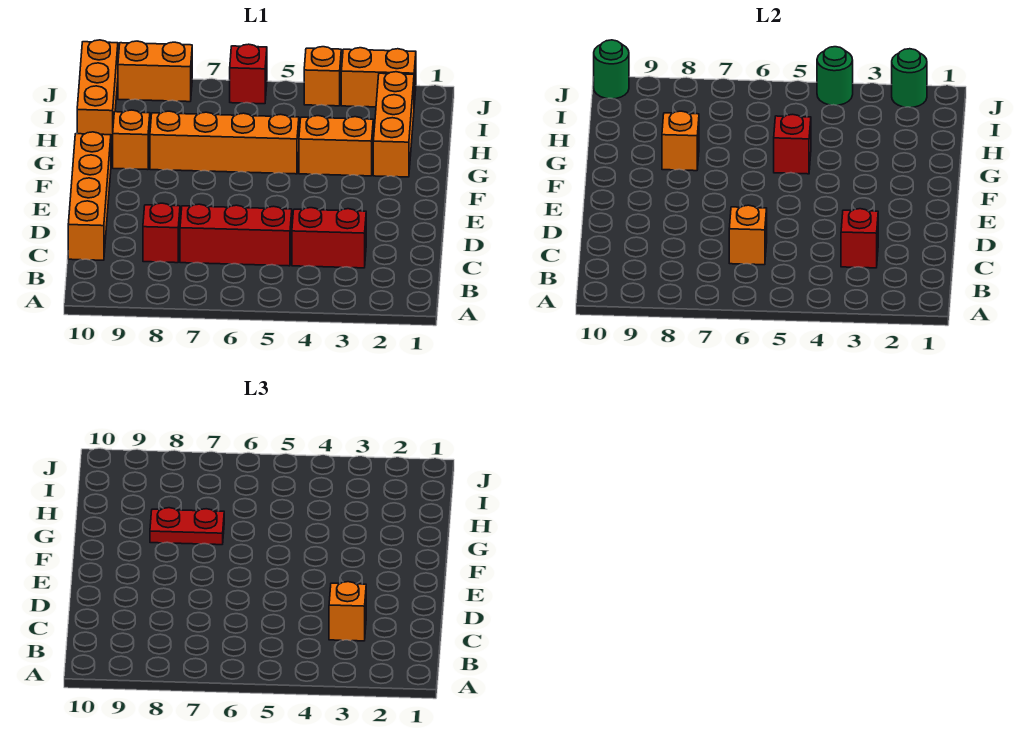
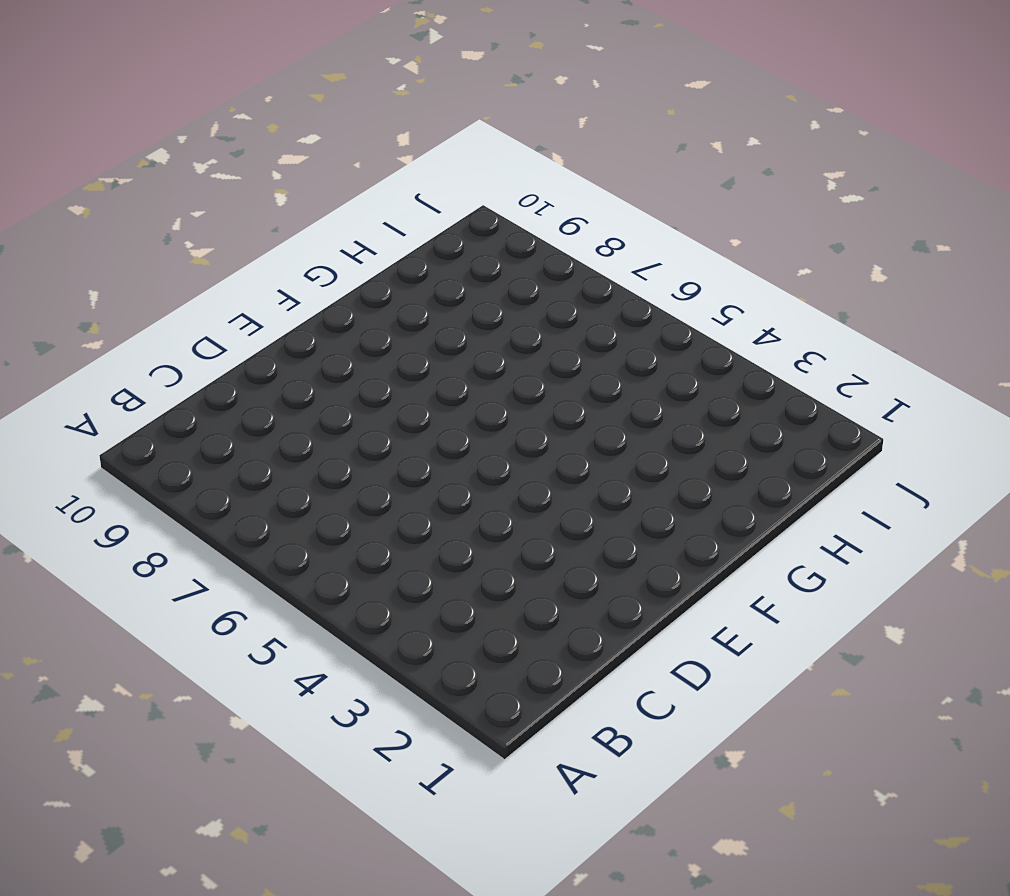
none -> red brick C3:C4 level 1
none -> red brick C5:C7 level 1
none -> red brick C8 level 1

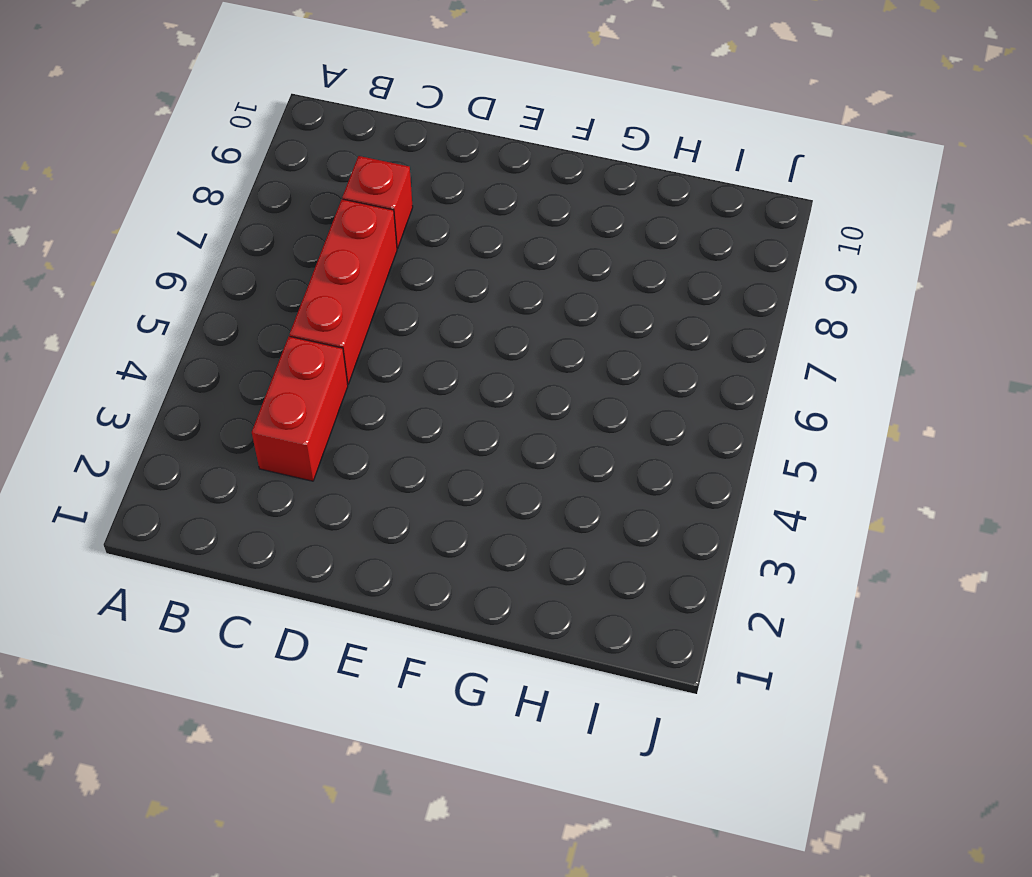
none -> orange brick C10:F10 level 1
none -> orange brick G2:I2 level 1
none -> orange brick G3:G4 level 1

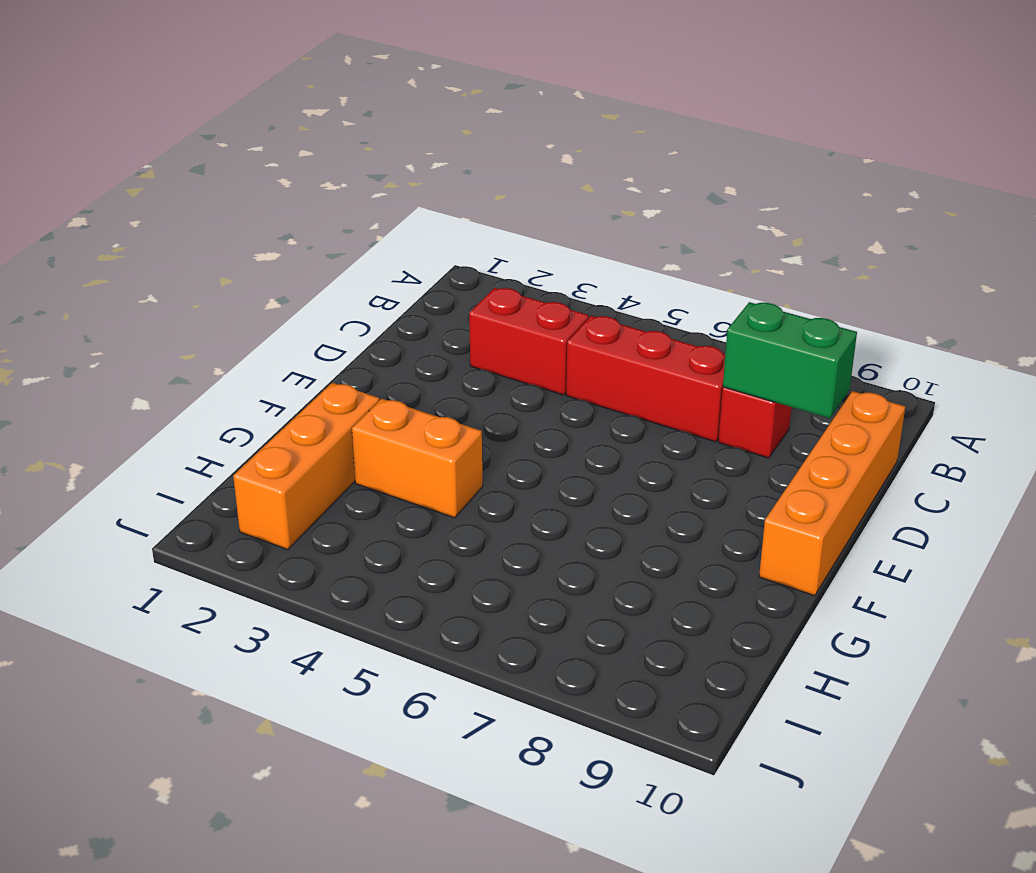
green brick C8:C9 level 2 -> none
none -> orange brick G5:G8 level 1
none -> orange brick G9 level 1
none -> orange brick H10:J10 level 1

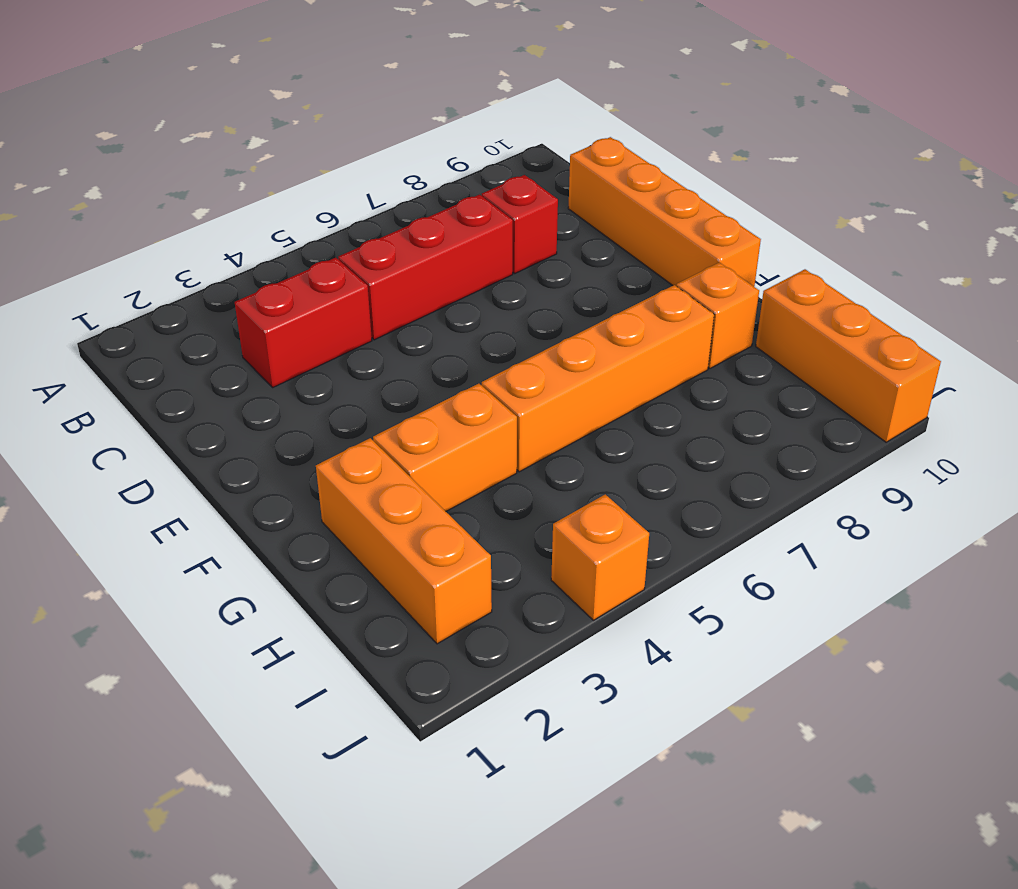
none -> orange brick J2:J3 level 1
none -> red brick J6 level 1
none -> orange brick J8:J9 level 1

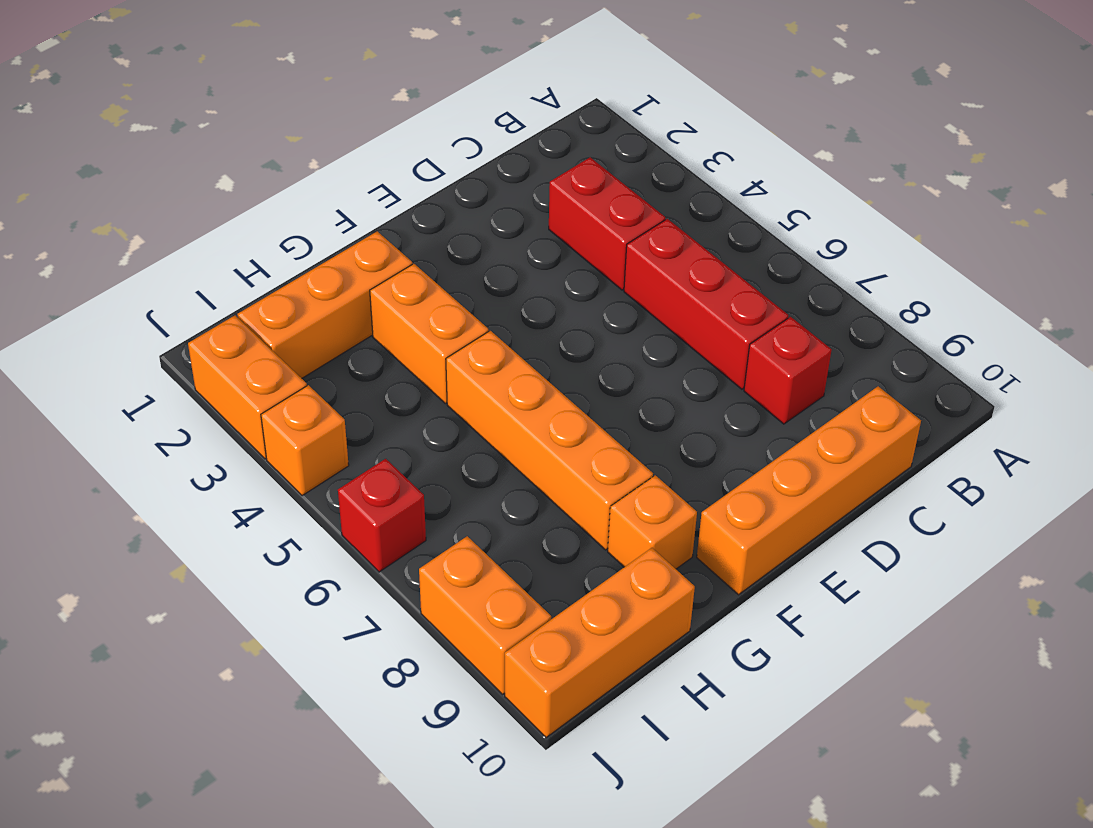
none -> red brick C3 level 2
none -> orange brick C6 level 2
none -> red brick G5 level 2

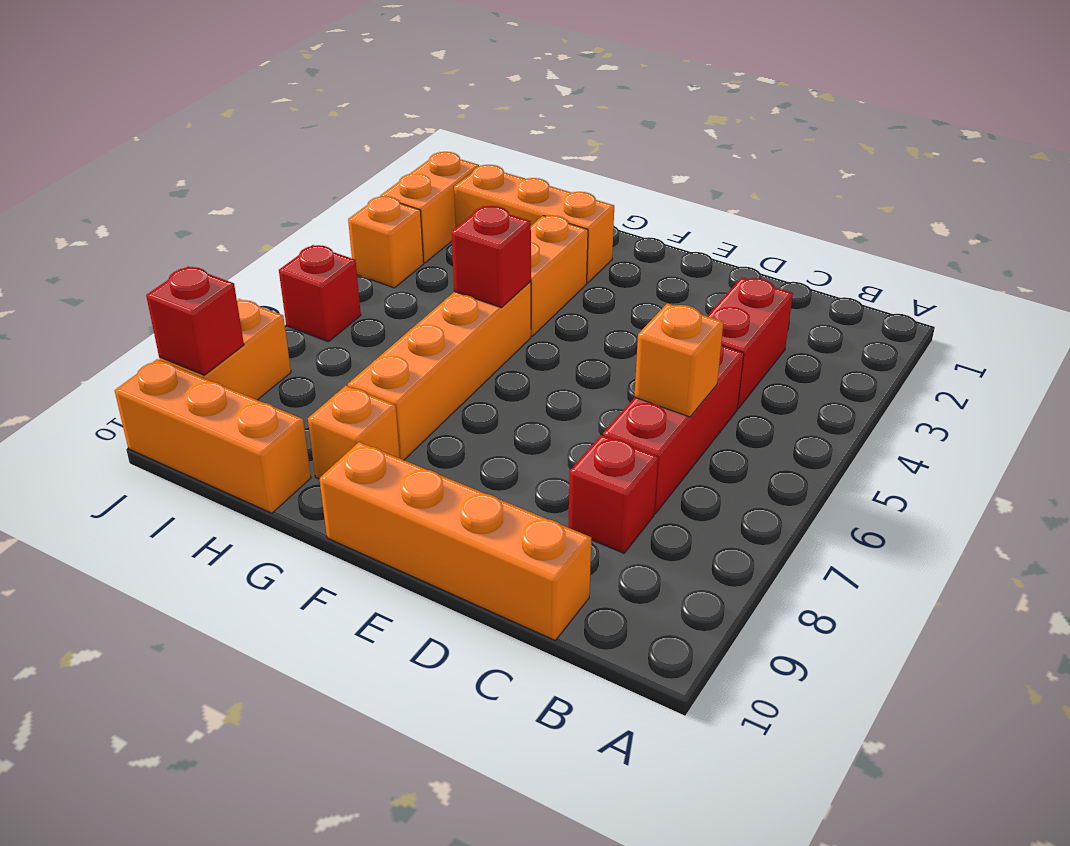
red brick J9 level 2 -> red brick C3 level 2
none -> orange brick G8 level 2
none -> green round brick J2 level 2
none -> green round brick J4 level 2

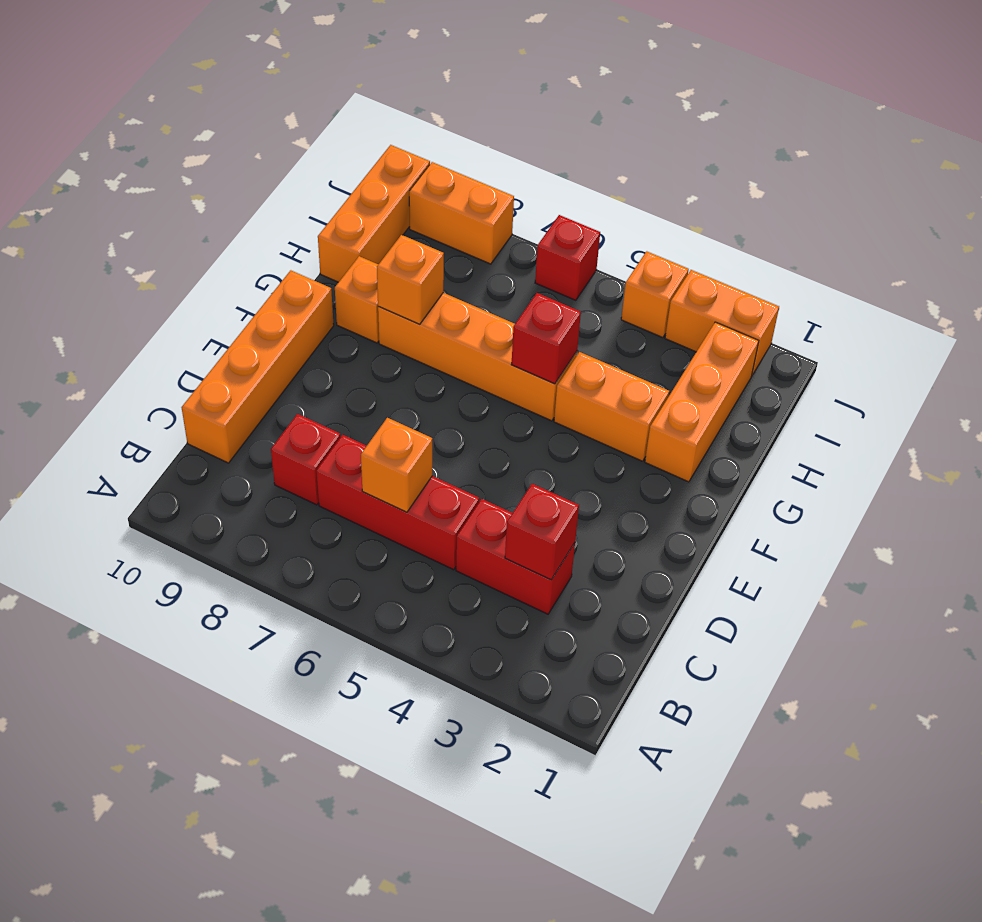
none -> green round brick J2 level 2
none -> green round brick J4 level 2
none -> green round brick J10 level 2

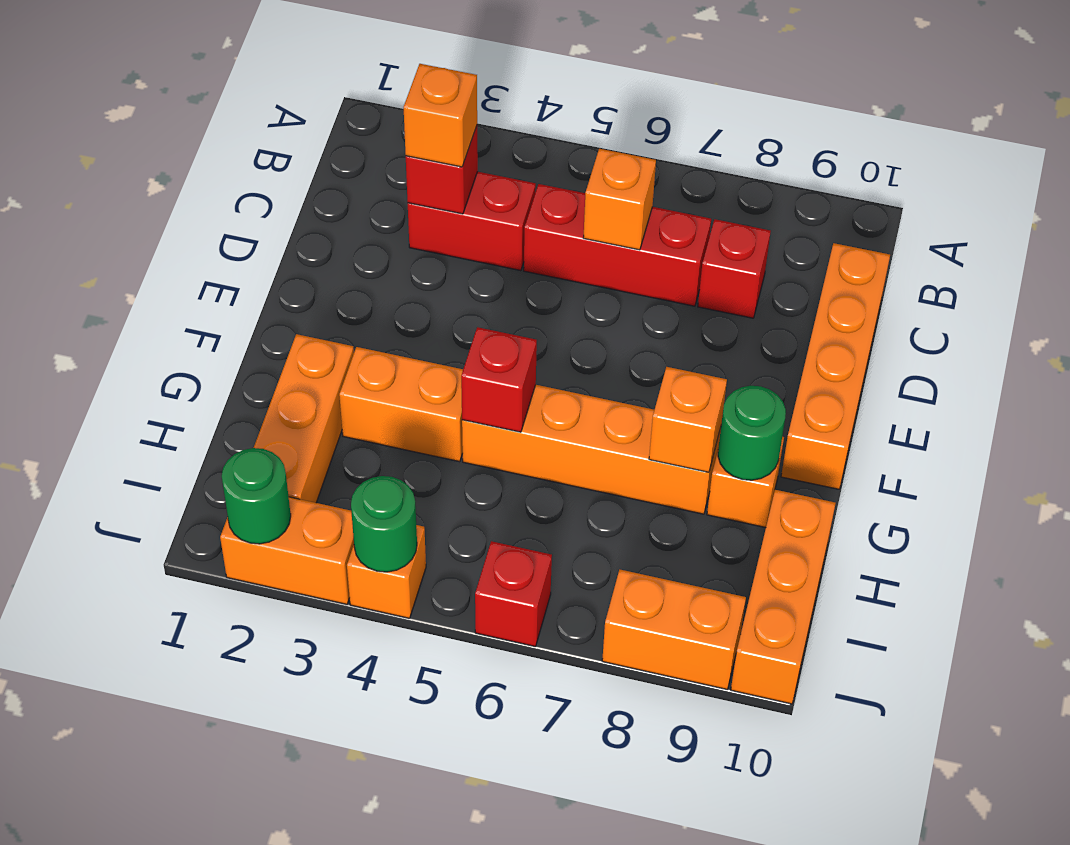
green round brick G9 level 2 -> green round brick J10 level 2
none -> red plate G7:G8 level 3

